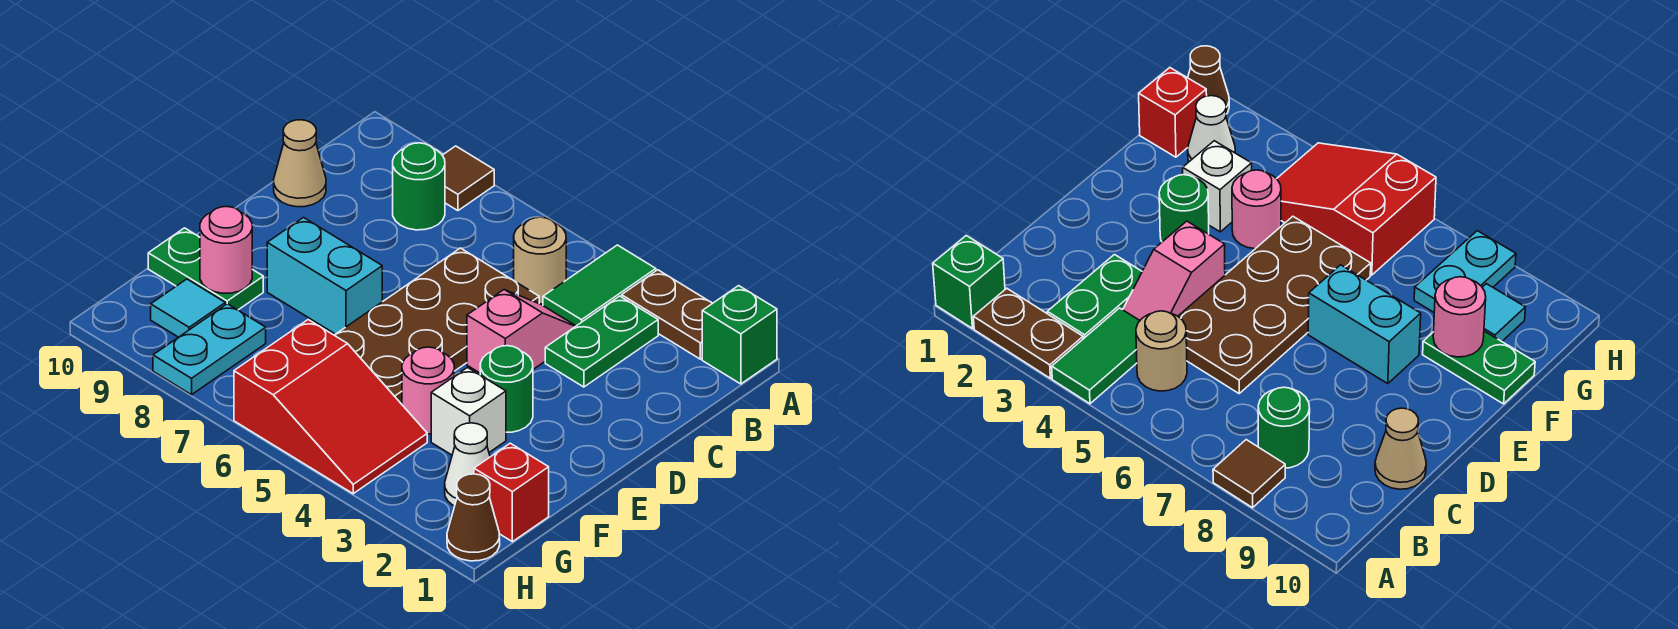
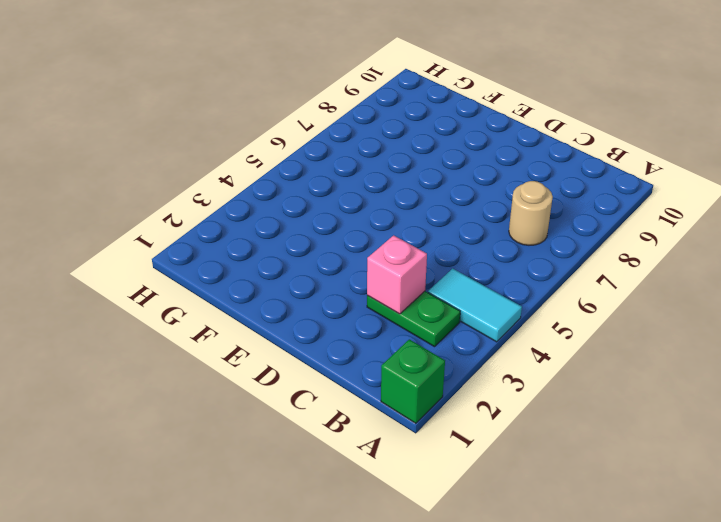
cyan tile A4:B4 level 1 -> green tile A4:B4 level 1
tan round brick B7 level 1 -> tan round brick B5 level 1
pink brick C3 level 2 -> none
none -> brown plate A2:A3 level 1
none -> brown tile A8 level 1
none -> green round brick B8 level 1

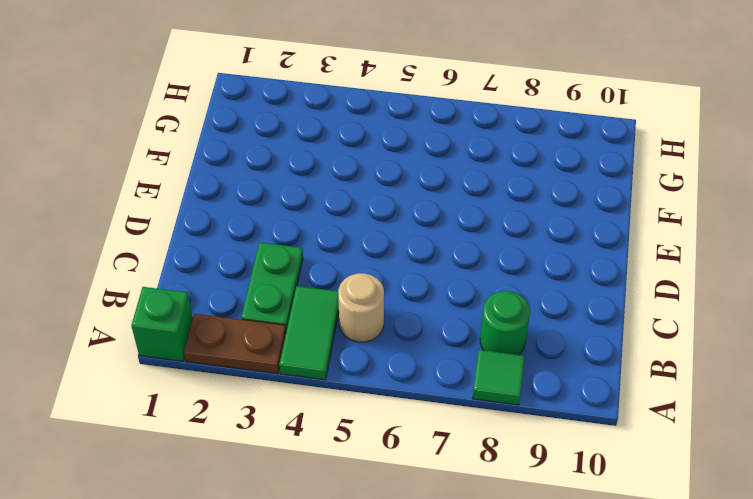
green tile A8 level 1 -> brown tile A8 level 1
none -> pink slope C4:D4 level 1 top D
none -> brown plate C5:F6 level 1
none -> tan cone C10 level 1

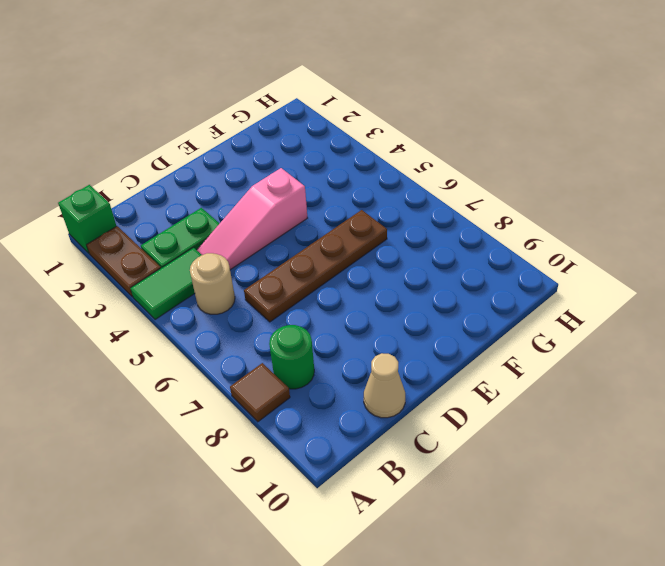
pink slope C4:E4 level 1 top E -> pink slope C4:D4 level 1 top D
brown plate C6:F6 level 1 -> brown plate C5:F6 level 1
none -> green round brick E3 level 1
none -> cyan brick E7:E8 level 1
none -> white brick F3 level 1

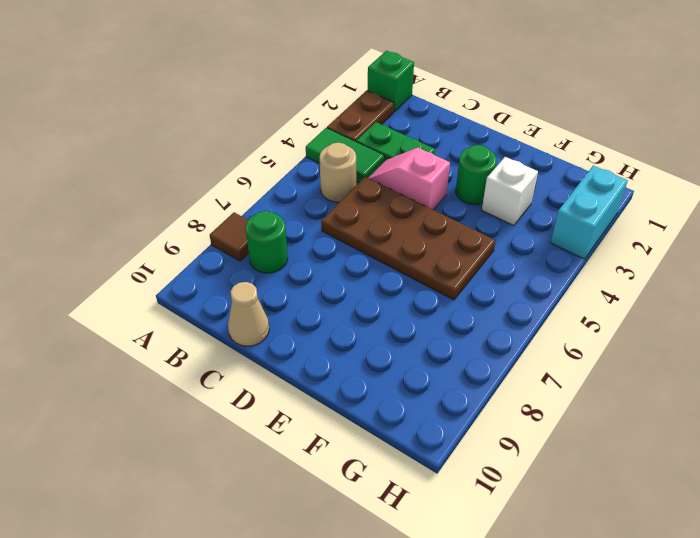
cyan brick H2:H3 level 1 -> cyan brick E7:E8 level 1
none -> pink round brick F4 level 1
none -> green plate F9:F10 level 1
none -> red brick G1 level 1

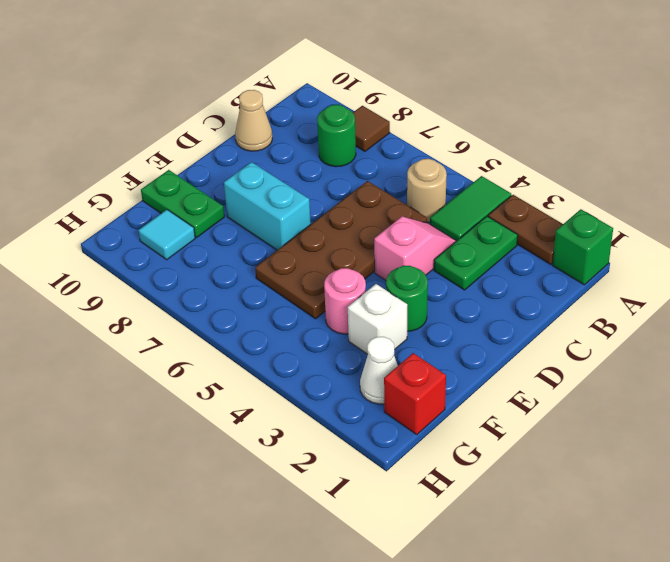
none -> red slope G4:H6 level 1 top 6
none -> cyan plate G8:H8 level 1
none -> brown cone H1 level 1

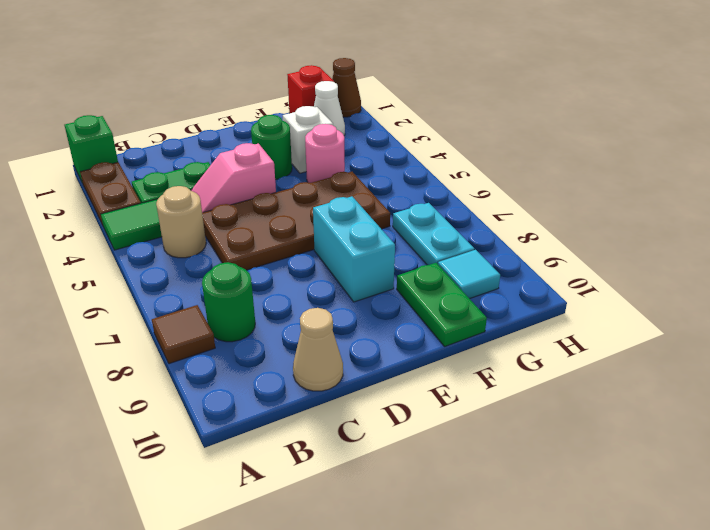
cyan plate G7:G8 level 1 -> cyan plate G8:H8 level 1
none -> red slope G4:H6 level 1 top 6
none -> pink round brick F9 level 2

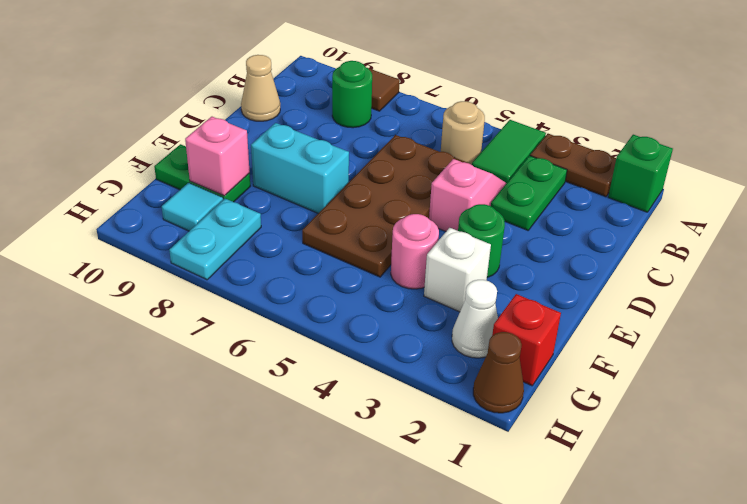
pink brick F9 level 2 -> pink round brick F9 level 2
none -> red slope G4:H6 level 1 top 6

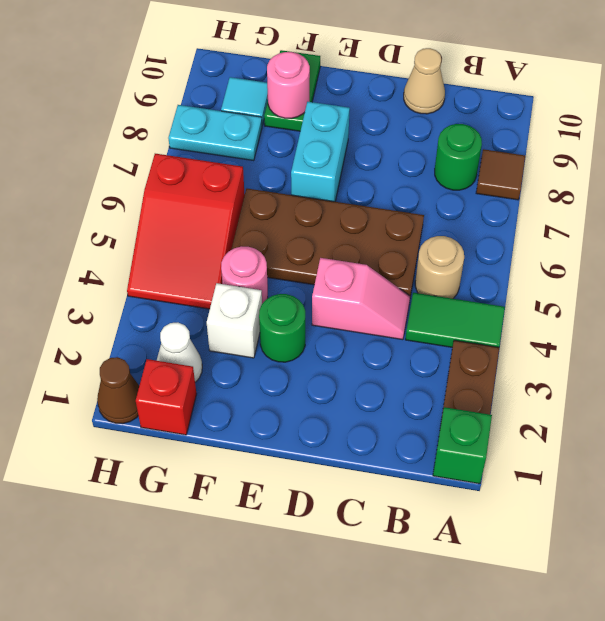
none -> green plate B3:C3 level 1

